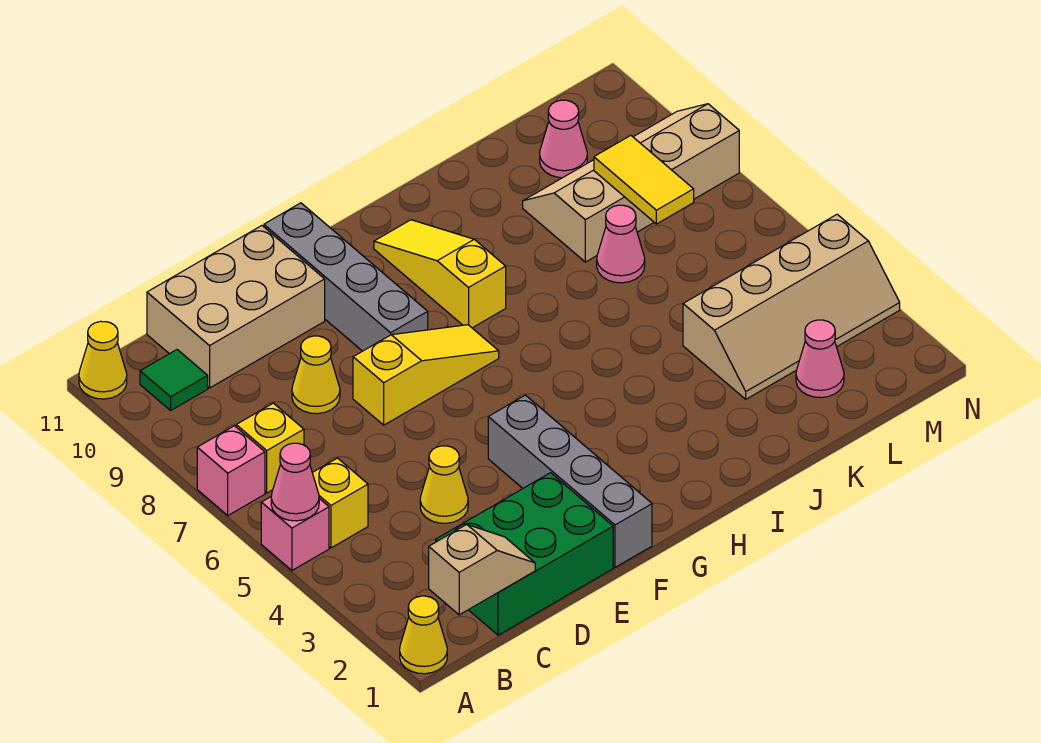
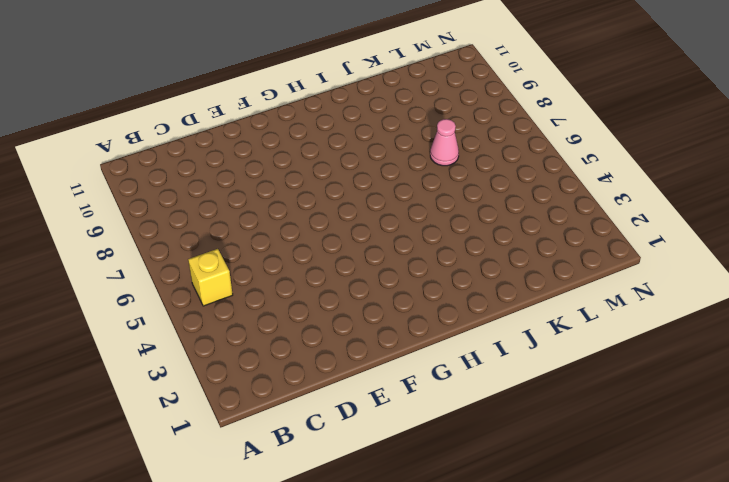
none -> yellow cone A1 level 1
none -> pink brick A5 level 1
none -> pink brick A7 level 1

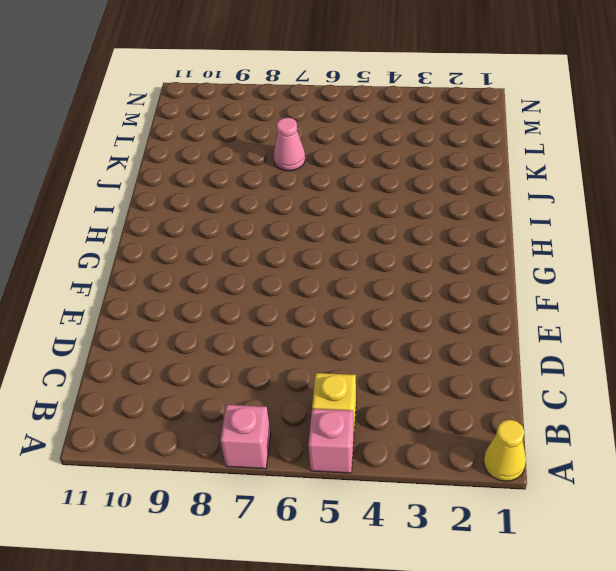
none -> yellow cone A11 level 1
none -> yellow brick B7 level 1
none -> green tile B10 level 1

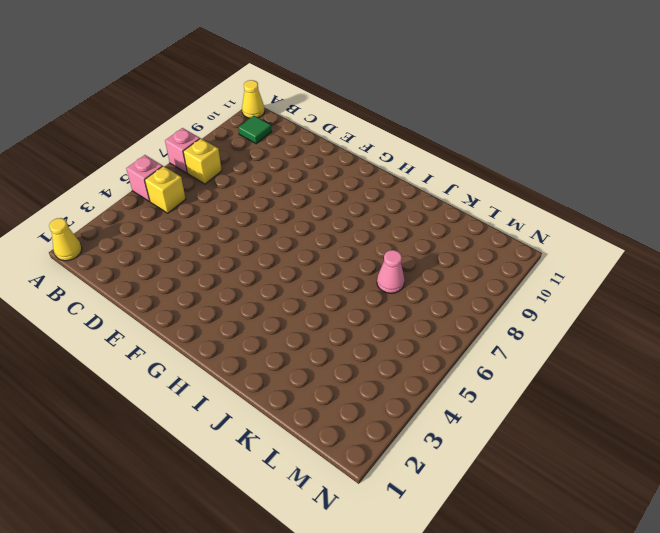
none -> green brick C1:E2 level 1
none -> tan brick C10:E11 level 1
none -> yellow cone D4 level 1

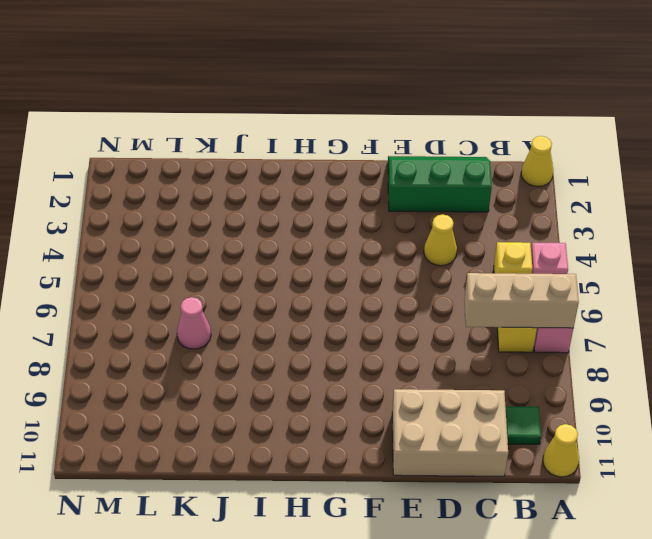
tan brick A7:C7 level 2 -> none
green slope C1:E2 level 1 top 2 -> green brick C1:E2 level 1
none -> yellow cone D8 level 1
none -> yellow slope E7:G7 level 1 top E
none -> grey brick F1:F4 level 1

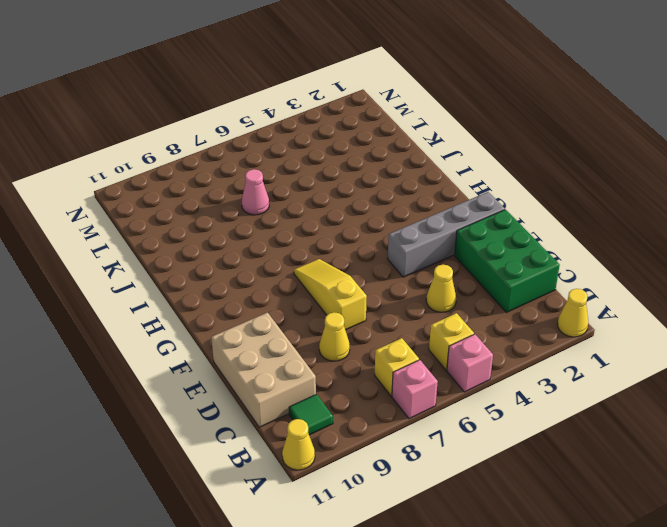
none -> grey brick F8:F11 level 1
none -> yellow slope H8:H10 level 1 top 8
none -> tan slope K3:N4 level 1 top 4

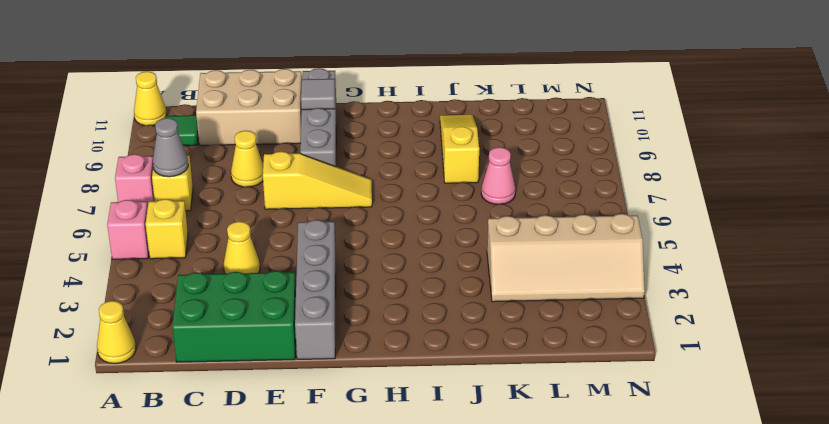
grey cone B7 level 2 -> none
grey tile F10 level 2 -> none
yellow slope J8:J10 level 1 top 8 -> yellow slope H8:H10 level 1 top 8
none -> tan slope K8:N9 level 1 top 8
none -> pink cone L2 level 1
none -> pink cone L10 level 1

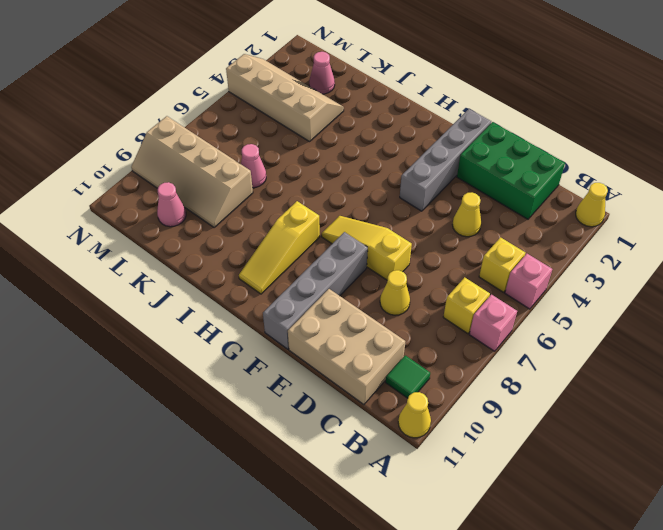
none -> pink cone A5 level 2
none -> tan slope B1:C1 level 2 top B
none -> yellow tile L7:L8 level 2

